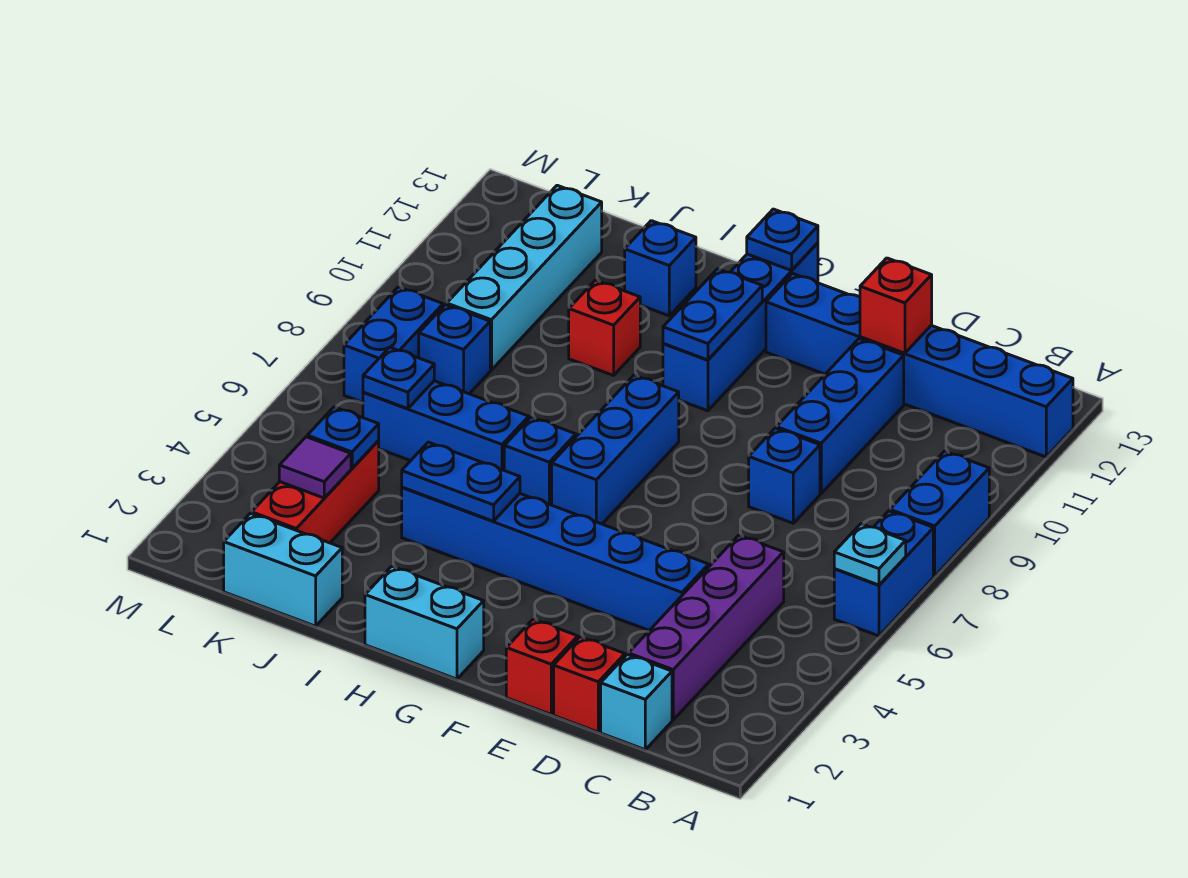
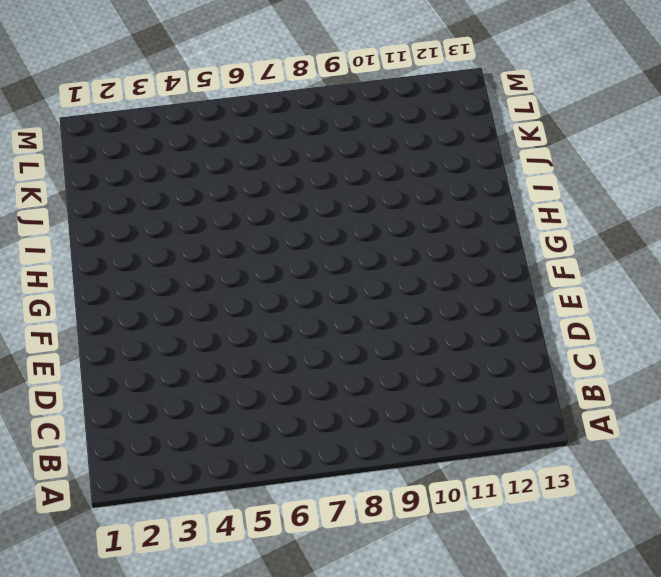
none -> blue brick A6:A7 level 1
none -> blue brick A8:A9 level 1
none -> blue brick A12:F12 level 1
none -> cyan brick C1 level 1

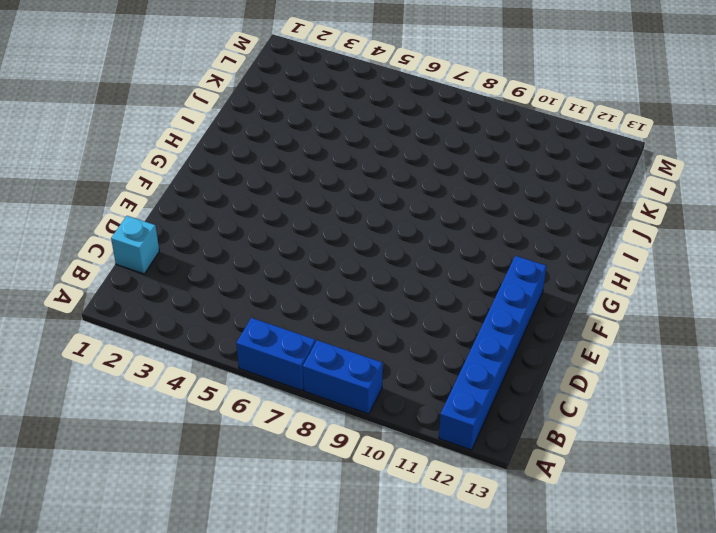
none -> purple brick C2:C5 level 1
none -> red brick D1 level 1
none -> blue brick D4:I4 level 1
none -> blue brick D8 level 1

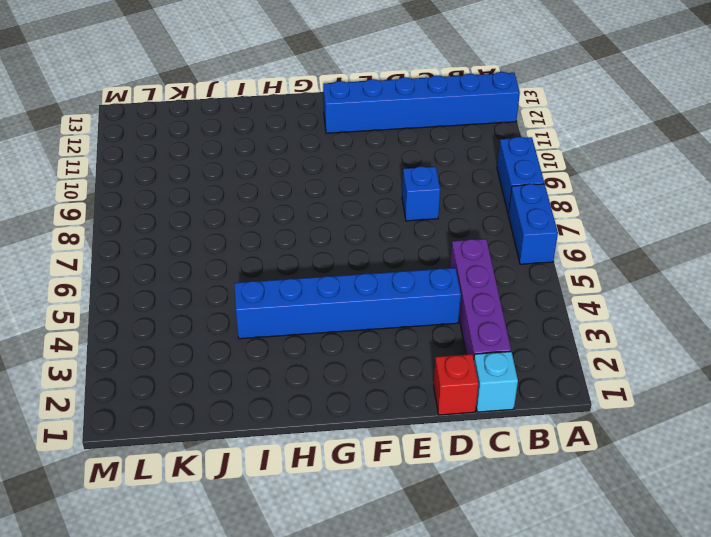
none -> blue brick D9:D11 level 1
none -> red brick E1 level 1
none -> cyan brick G1:H1 level 1
none -> blue brick G6:G8 level 1

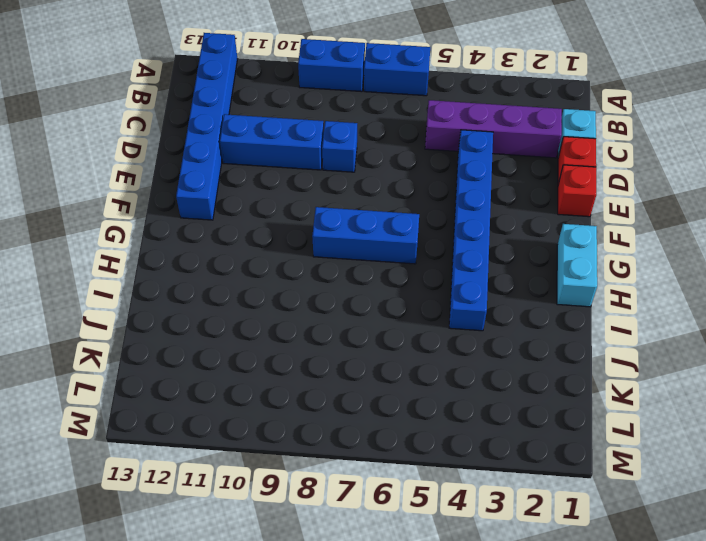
none -> blue brick G10:G13 level 1
none -> blue brick H6 level 1
none -> blue brick I6:K6 level 1
none -> red brick I10 level 1

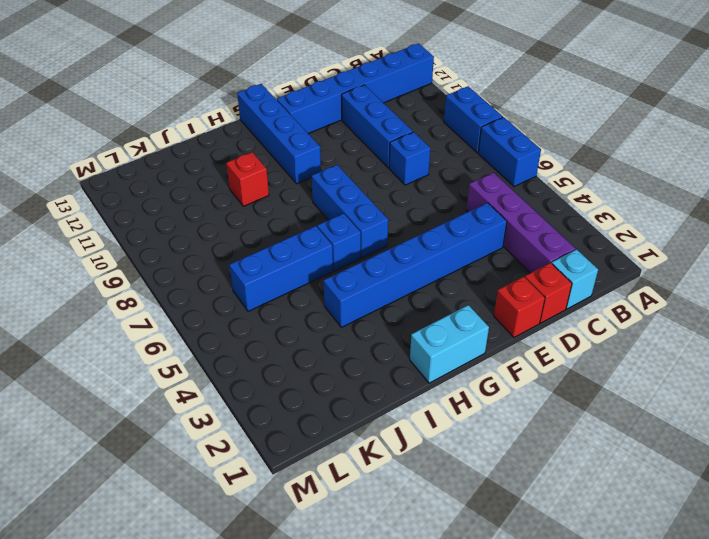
none -> blue brick I12 level 1
none -> cyan brick J1:K1 level 1
none -> red brick K2:K4 level 1
none -> blue brick K8 level 1

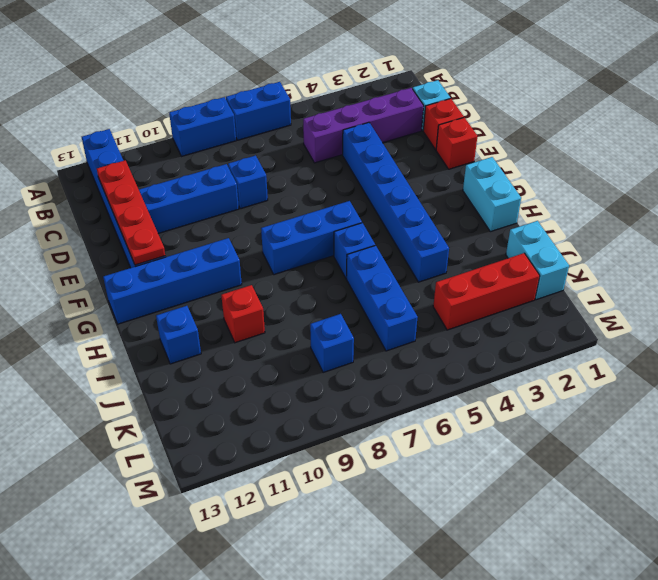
red plate C12:F12 level 2 -> red brick D12 level 2
none -> cyan brick K9:K12 level 1
none -> blue brick L7:L8 level 1
none -> cyan plate A6 level 2
none -> blue plate G10:G11 level 2

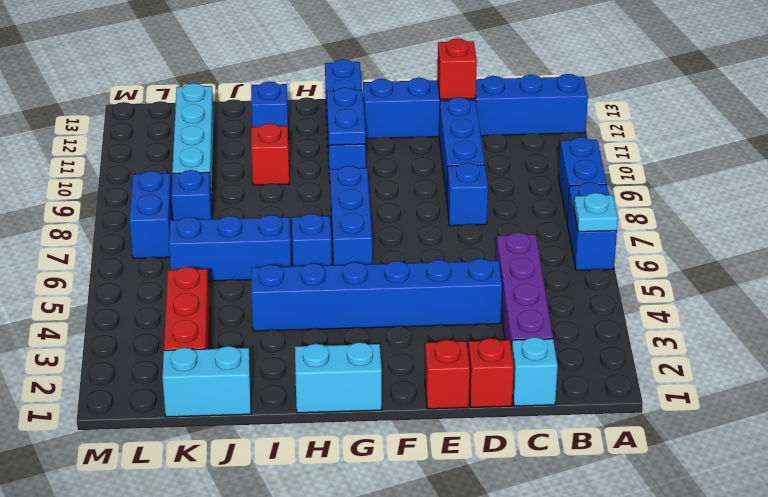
none -> blue plate G13 level 2
none -> blue plate H4:I4 level 2
none -> purple tile K3 level 2
none -> blue plate K4 level 2

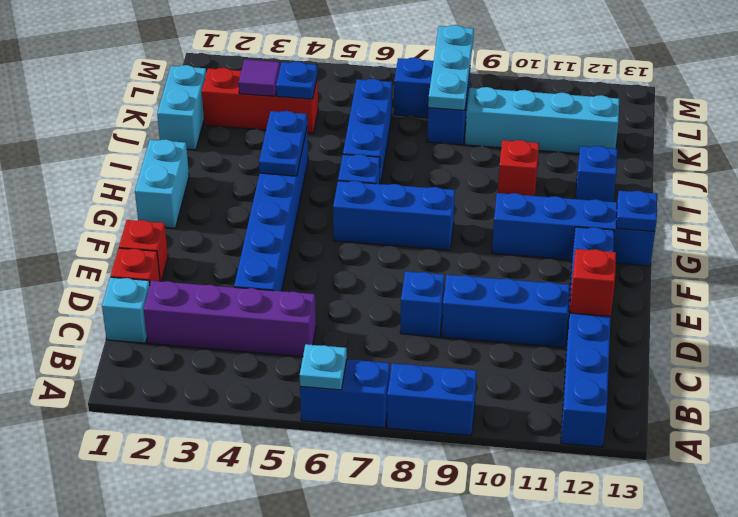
cyan plate K8:M8 level 2 -> none
none -> blue plate G10:G11 level 2
none -> blue plate K6 level 2

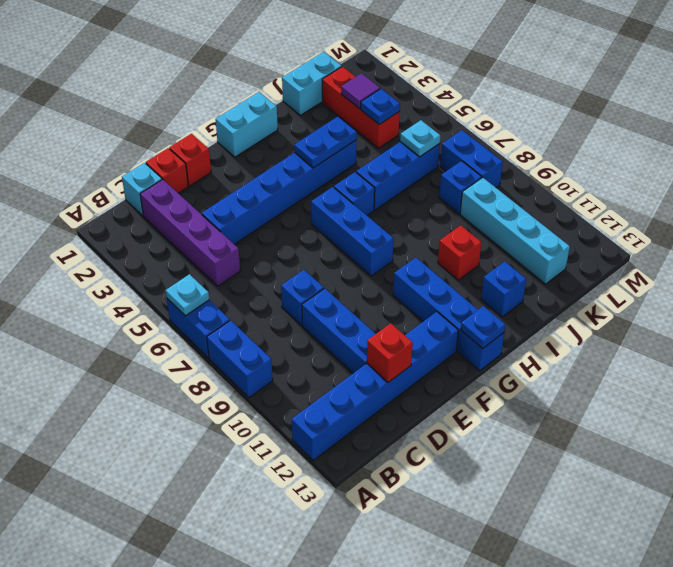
cyan plate K6 level 2 -> blue plate K6 level 2
none -> blue plate G10:G11 level 2

